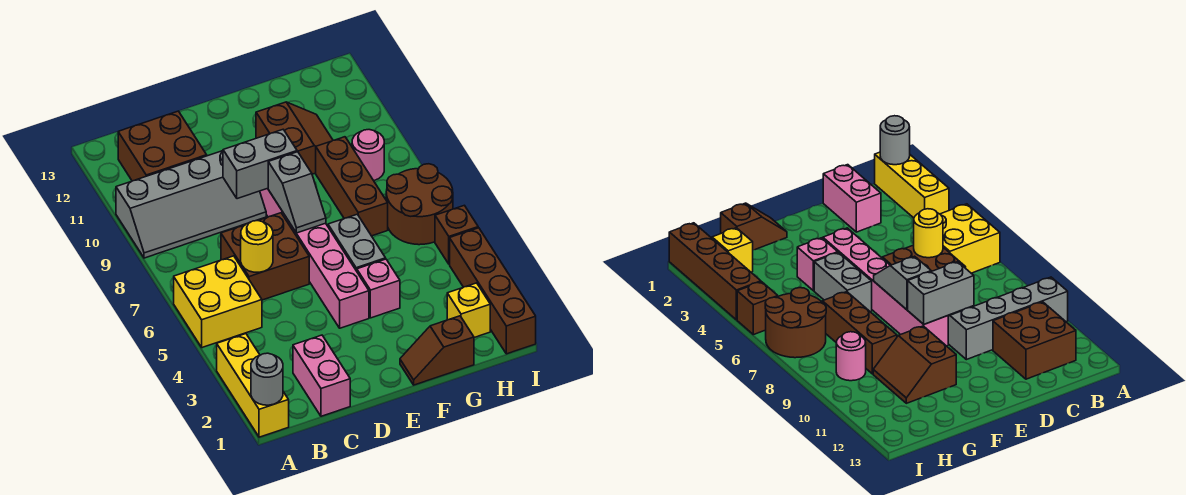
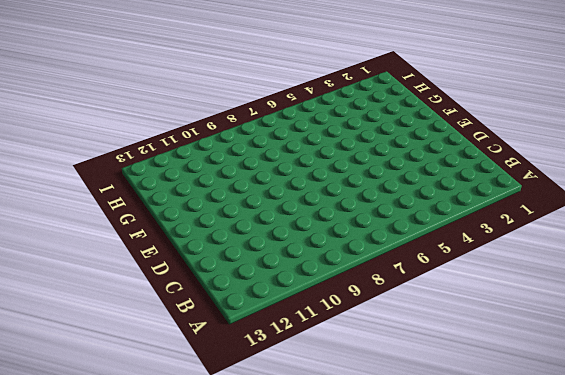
none -> yellow brick A1:A3 level 1
none -> yellow brick A5:B6 level 1
none -> grey slope A9:D10 level 1 top 10

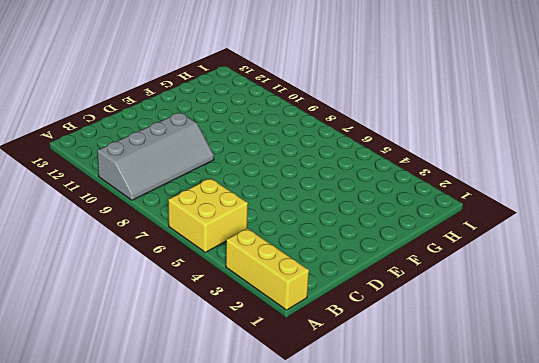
none -> brown brick B11:C12 level 1
none -> pink brick C1:C2 level 1
none -> brown brick C6:D7 level 1

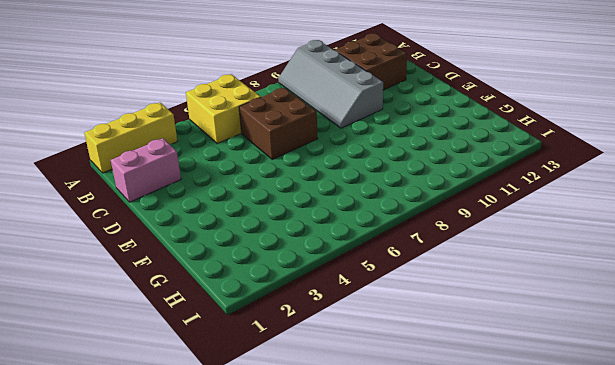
none -> pink brick E4:E9 level 1
none -> brown slope F1:G1 level 1 top G
none -> pink brick F4 level 1

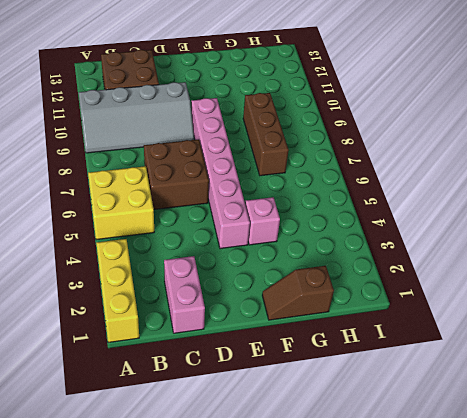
none -> grey brick F5:F6 level 1
none -> brown slope F10:G11 level 1 top F
none -> yellow brick H2 level 1

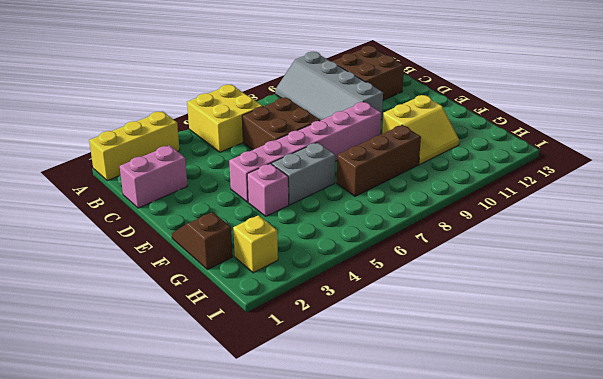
yellow slope F10:G11 level 1 top F -> brown slope F10:G11 level 1 top F
none -> brown round brick H6:I7 level 1
none -> pink round brick H9 level 1
none -> brown brick I1:I4 level 1

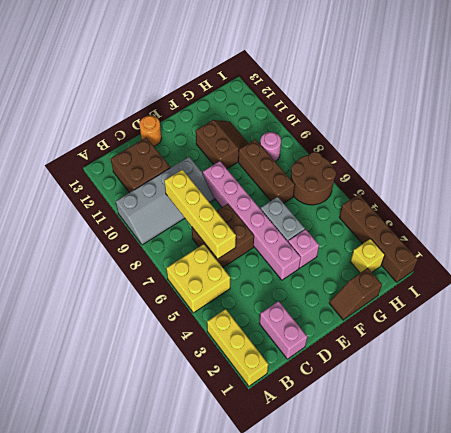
yellow brick C6:C9 level 2 -> yellow round brick C6 level 2
orange round brick D13 level 1 -> none
none -> brown brick I5 level 1
none -> grey round brick A1 level 2
none -> grey brick D9:E9 level 2

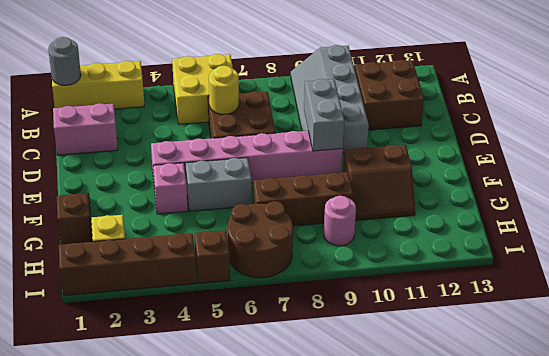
none -> grey slope E7:E8 level 2 top 8

